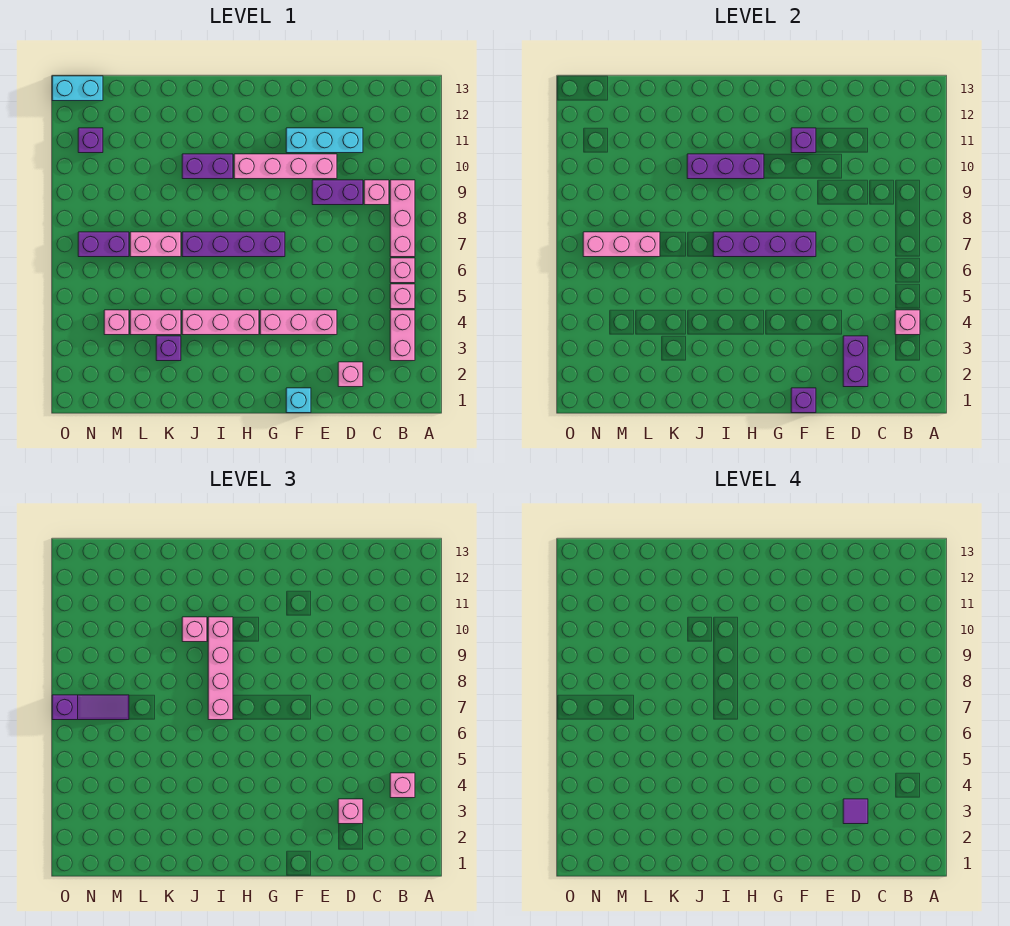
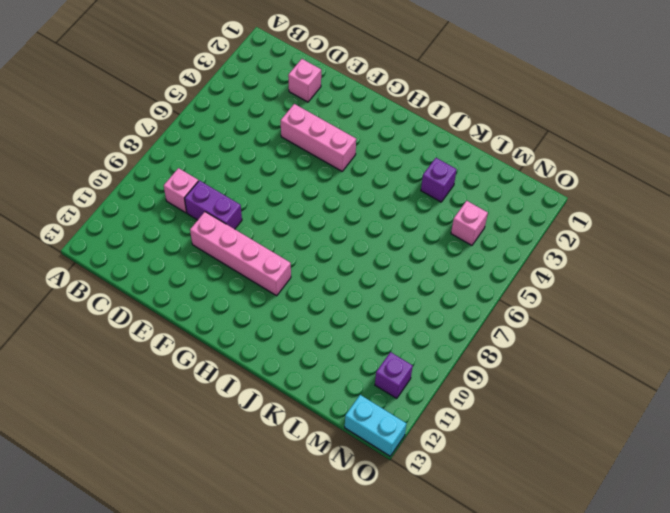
none -> pink brick B3:B4 level 1
none -> pink brick B5 level 1
none -> pink brick B6 level 1
none -> pink brick B7:B9 level 1

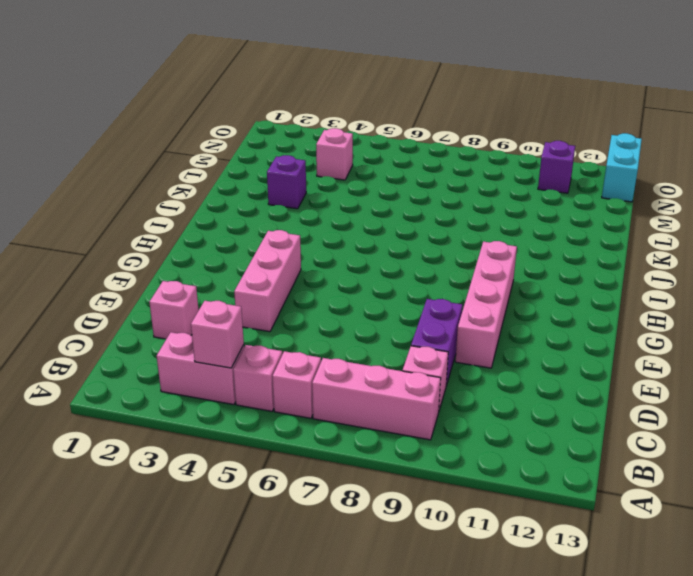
none -> cyan brick D11:F11 level 1
none -> cyan brick F1 level 1
none -> purple brick G7:J7 level 1
none -> pink brick H4:J4 level 1

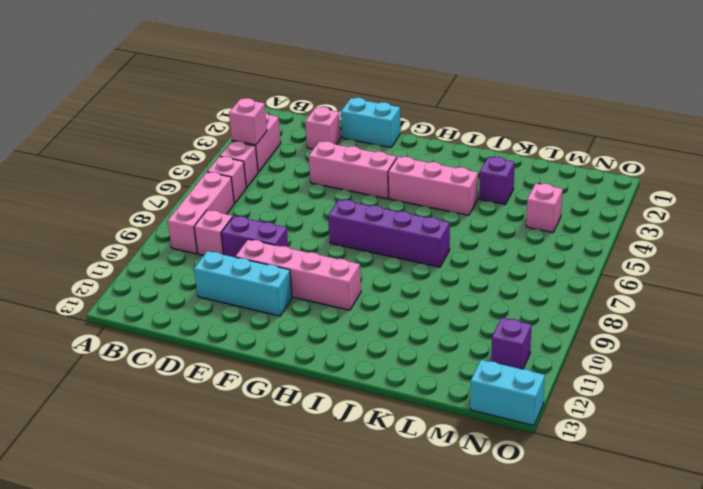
cyan brick E1:F1 level 1 -> cyan brick F1 level 1
none -> purple brick I10:J10 level 1
none -> pink brick K4:L4 level 1
none -> pink brick K7:L7 level 1
none -> purple brick M7:N7 level 1

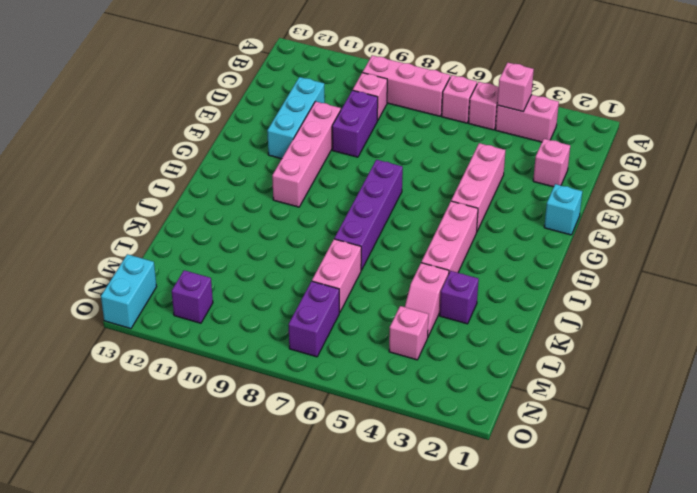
pink slope K4:L4 level 1 top K -> pink brick K4:L4 level 1
none -> purple brick I10:J10 level 1
none -> purple brick D2:D3 level 2
none -> purple brick F1 level 2
none -> purple brick F7:I7 level 2

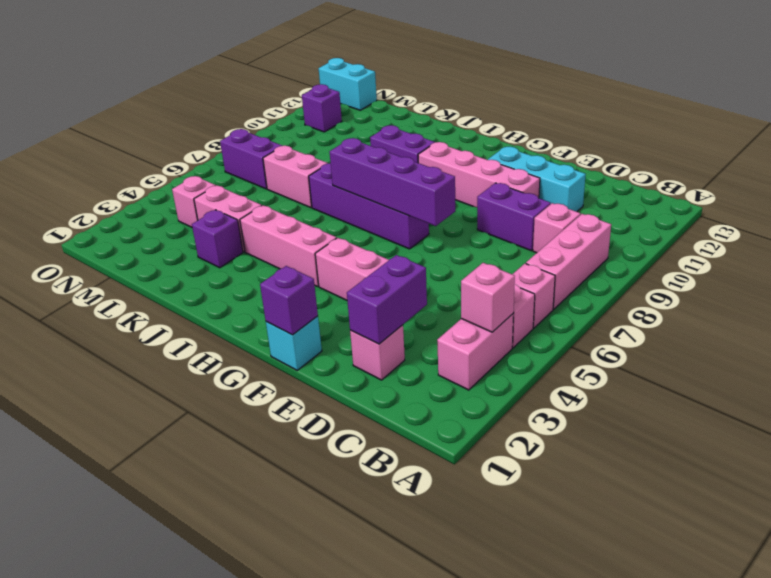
none -> purple brick F11 level 2
none -> purple brick H10:J10 level 2
none -> pink brick L7:N7 level 2
none -> pink brick B4 level 3

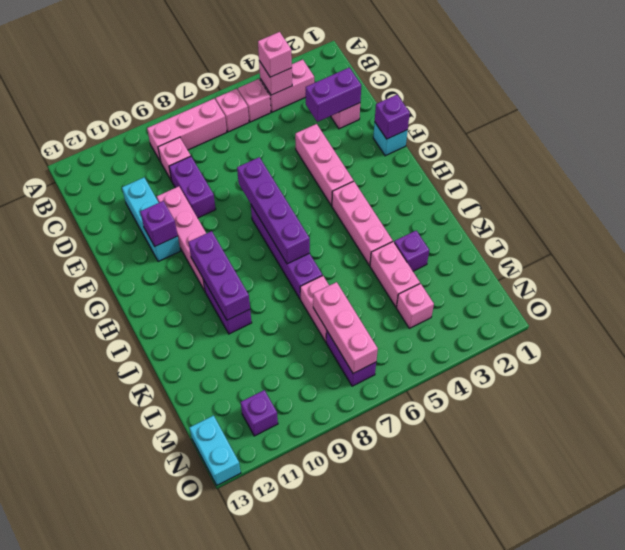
none -> pink brick D3 level 3
none -> pink brick I7:I10 level 3
none -> pink brick J10 level 3
none -> purple slope M7:O7 level 3 top O

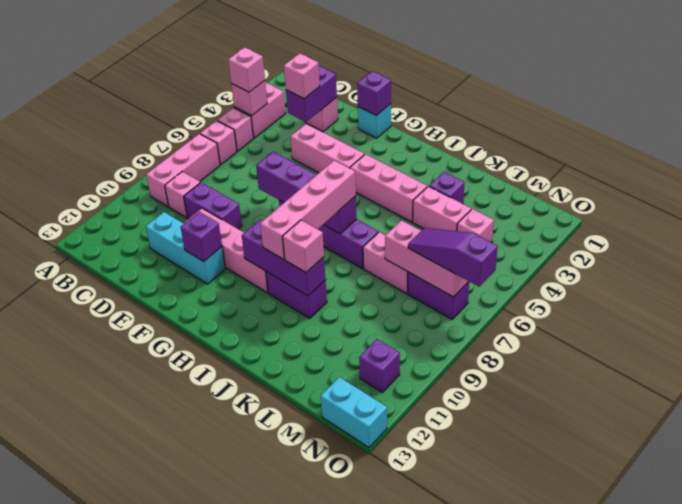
none -> purple tile D3 level 4

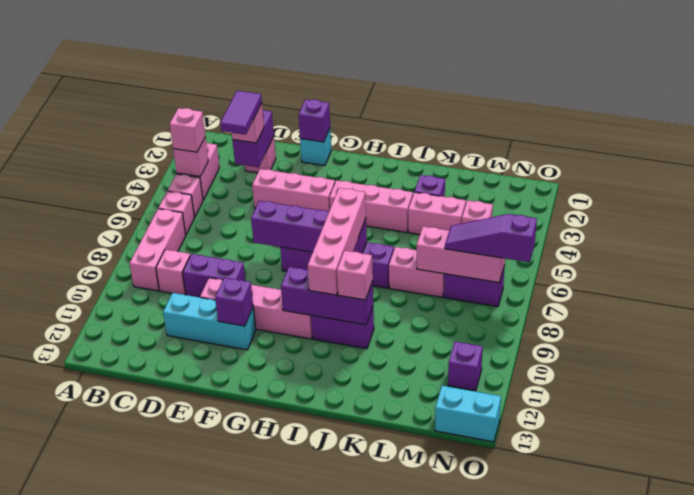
purple tile D3:D4 level 4 -> purple tile D3 level 4

